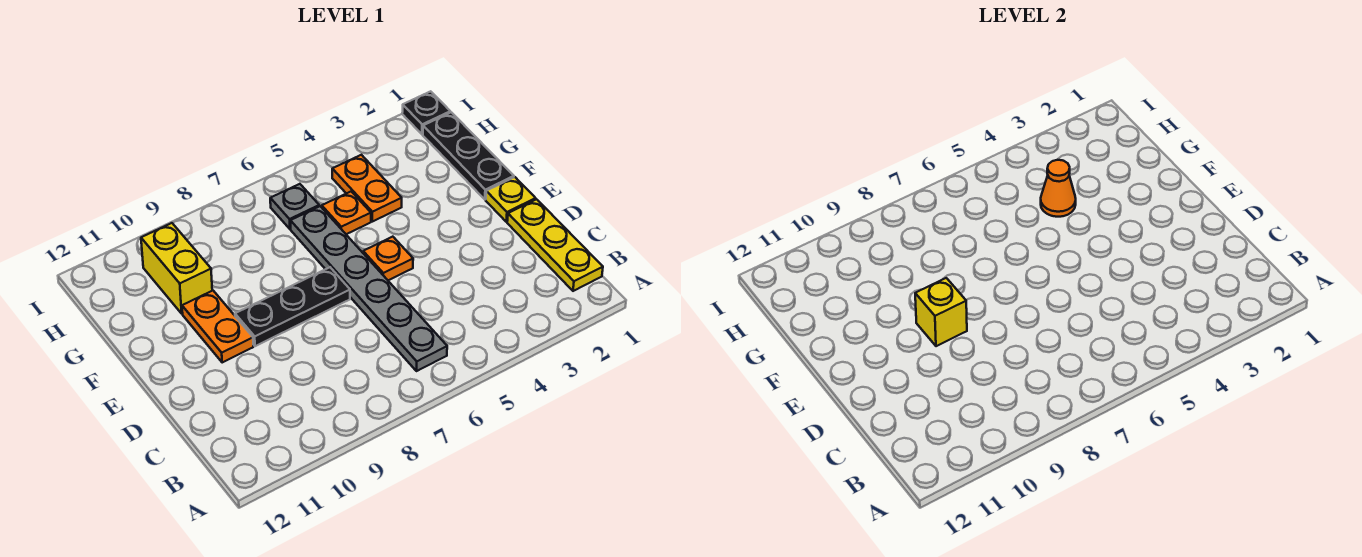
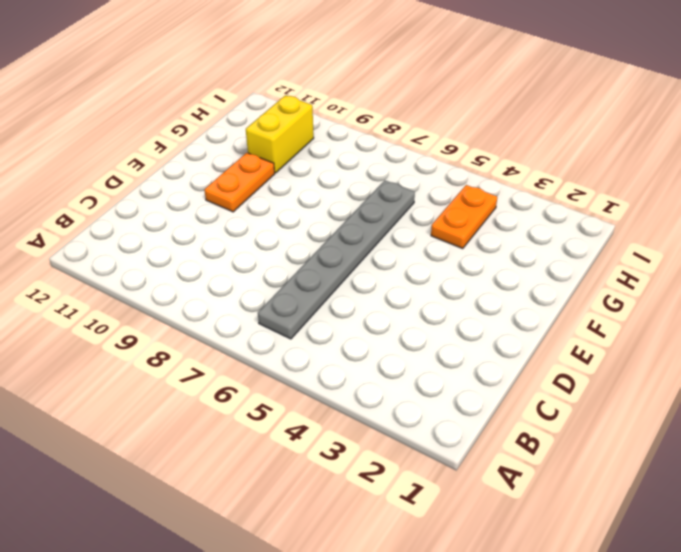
none -> yellow plate B1:D1 level 1
none -> yellow plate E1 level 1
none -> orange plate E5 level 1

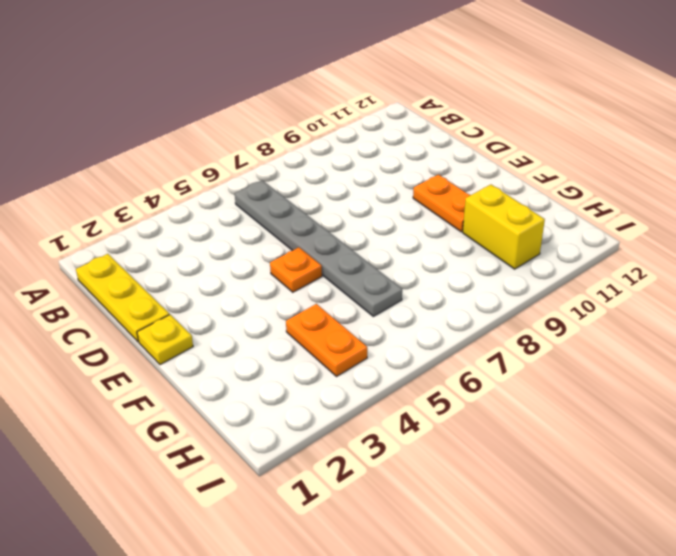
none -> black plate E7:E9 level 1
none -> black plate F1:H1 level 1
none -> orange plate G5 level 1

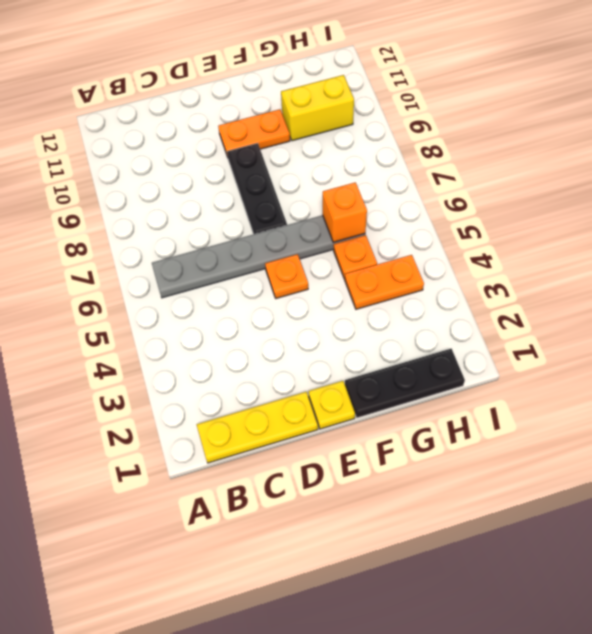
orange brick G6 level 2 -> none
none -> grey plate H6 level 1
none -> black plate I1 level 1
none -> yellow brick E9 level 2

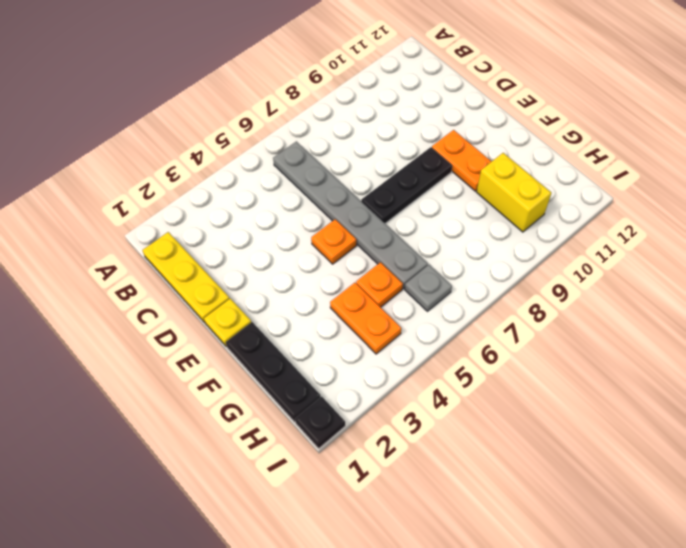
none -> yellow brick E9 level 2
none -> orange cone G4 level 2

